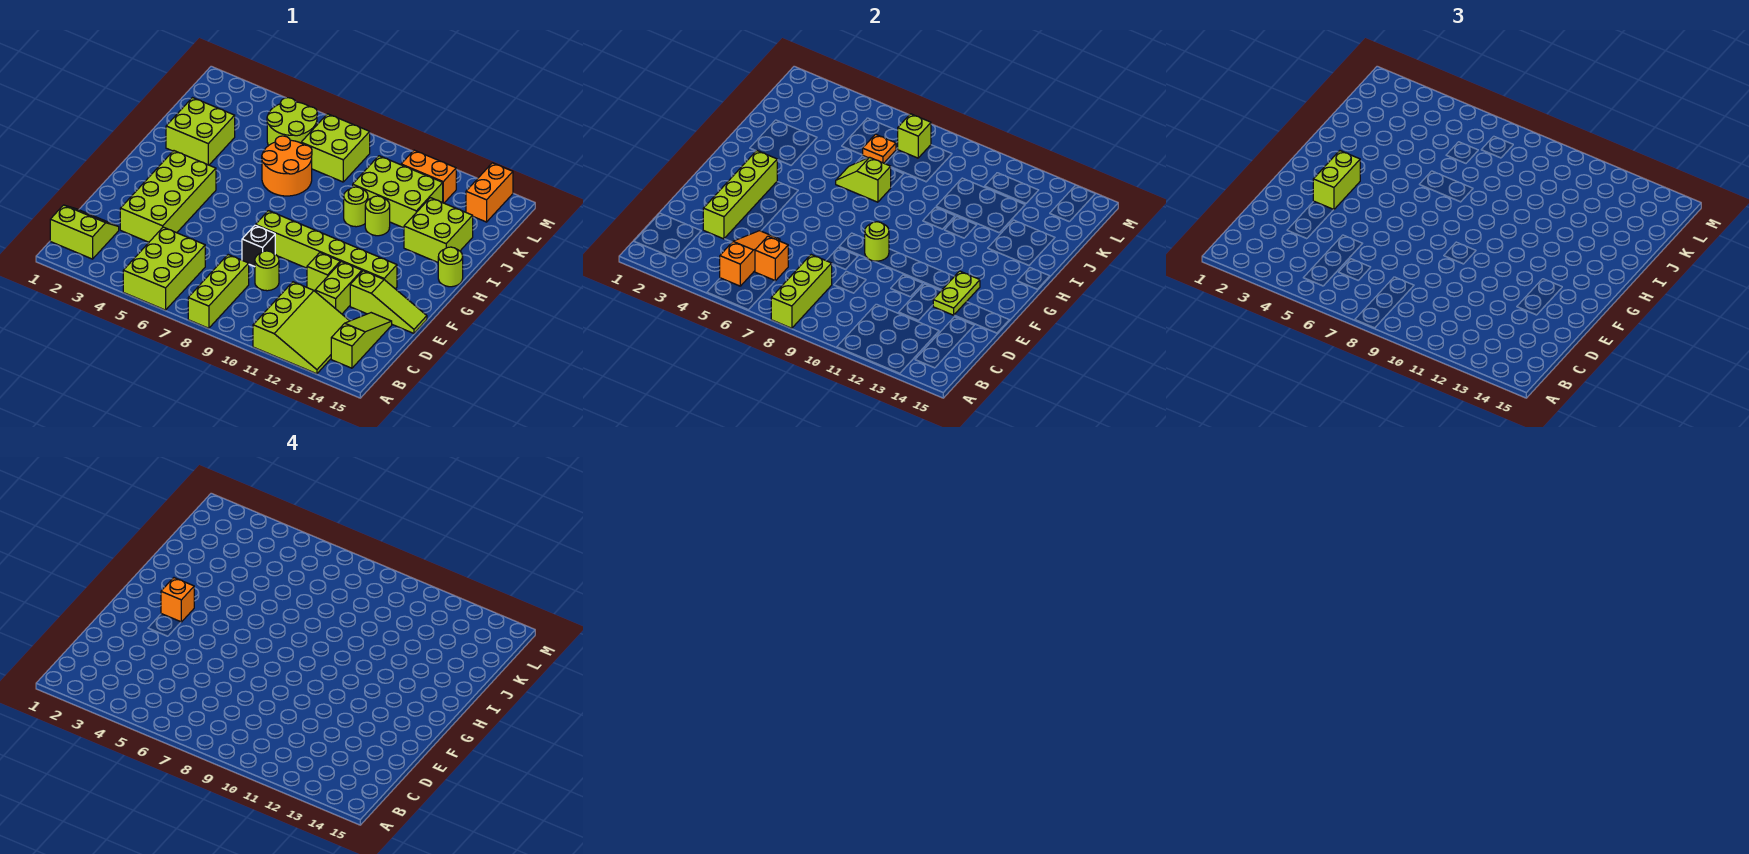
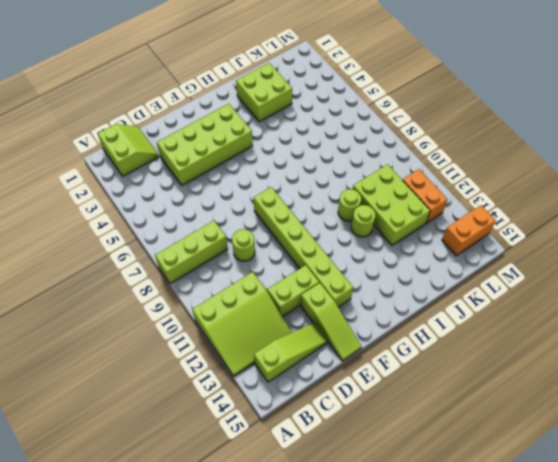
none -> lime brick A5:C6 level 1
none -> black brick E8 level 1
none -> lime brick E11 level 1
none -> lime round brick H15 level 1

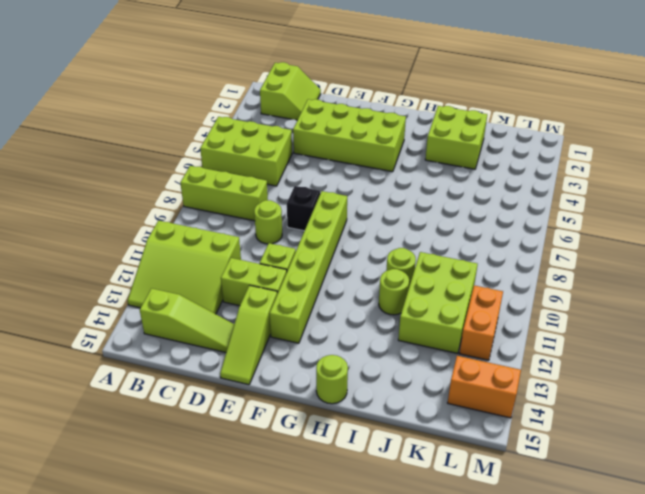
none -> orange round brick I6:J7 level 1
none -> lime brick I13:J14 level 1
none -> lime round brick K5:L6 level 1
none -> lime brick K7:L8 level 1

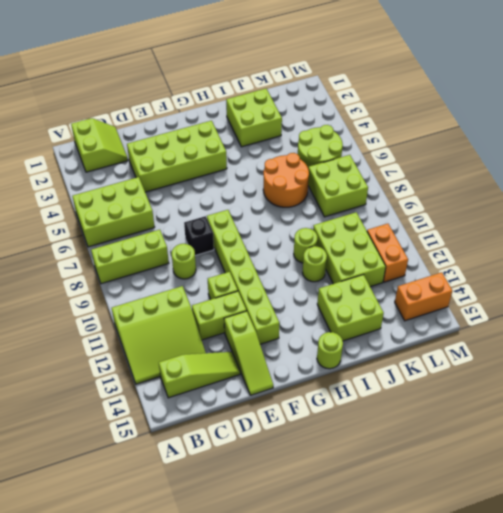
none -> lime brick A8:C8 level 2
none -> orange slope B5:D5 level 2 top B
none -> orange brick C6 level 2
none -> lime brick D3:G3 level 2

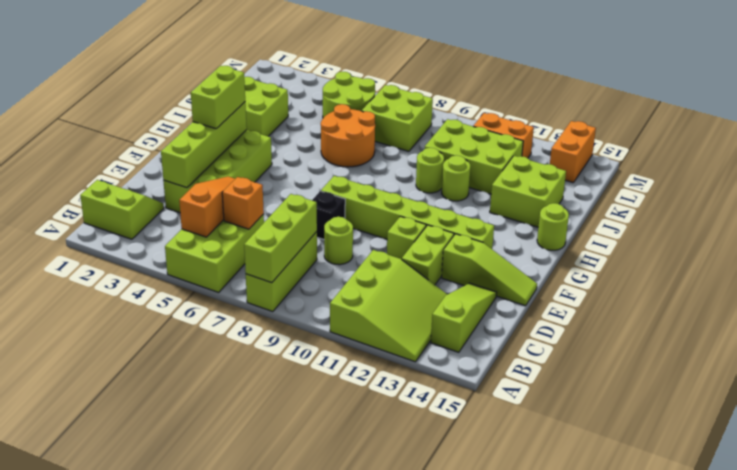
none -> lime plate E13:F13 level 2
none -> lime round brick F9 level 2
none -> lime slope I6:I7 level 2 top 7
none -> orange plate K6 level 2

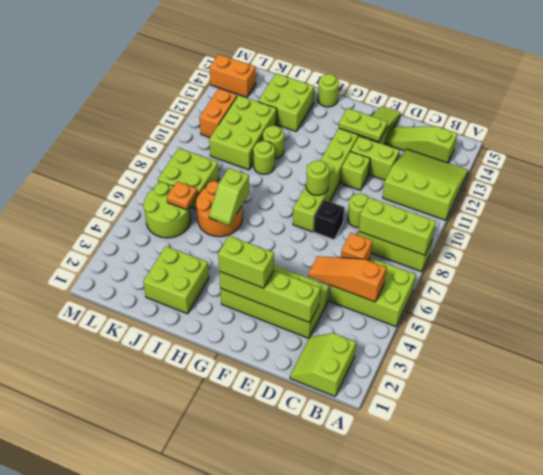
none -> lime brick L7 level 2
none -> orange brick G3 level 4

